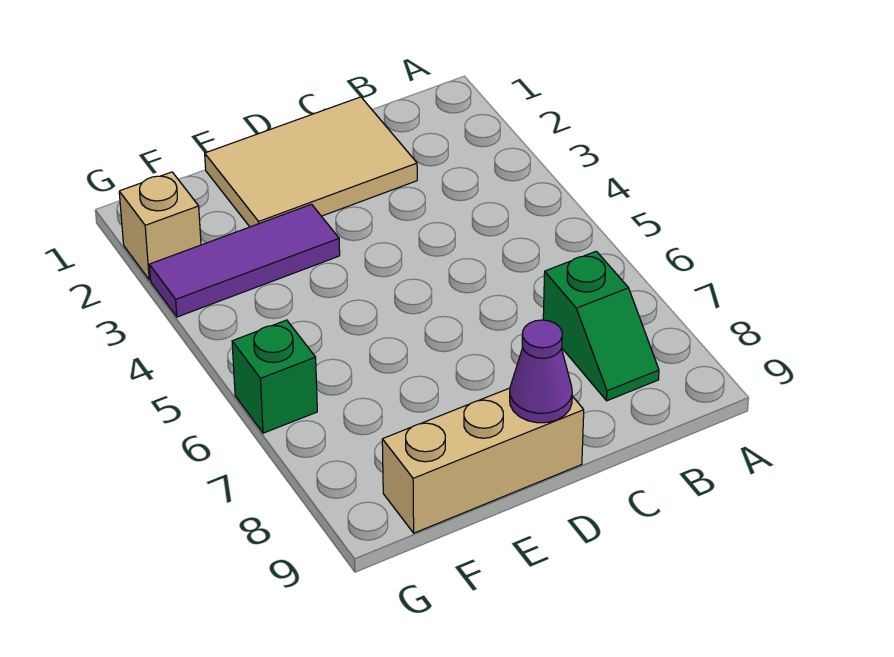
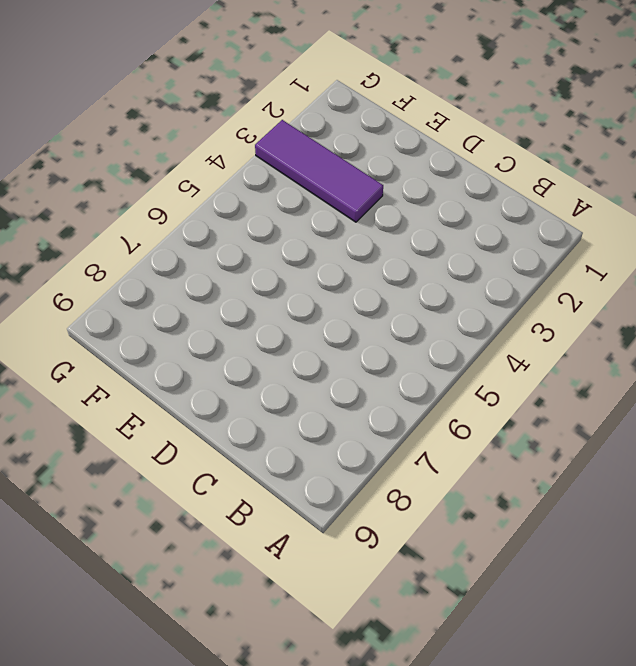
none -> green slope B7:B8 level 1 top 7
none -> tan tile C1:E2 level 1

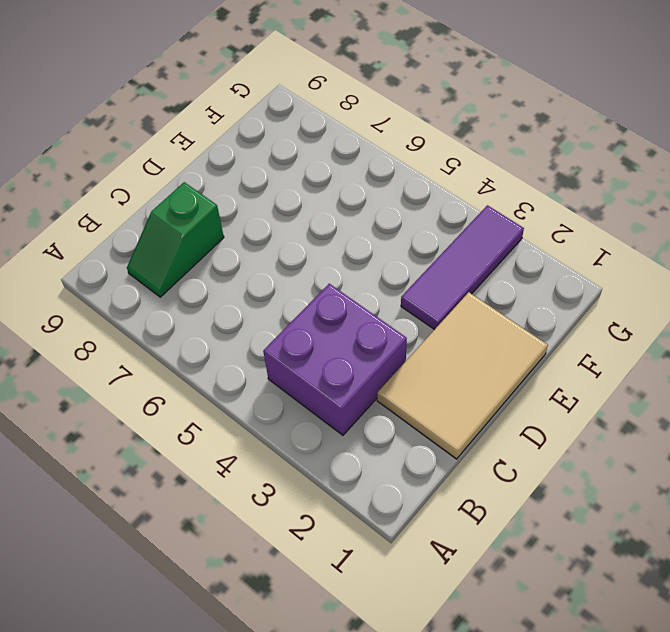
purple brick B3:C4 level 1 -> none
green slope B8:C8 level 1 top C -> green slope B7:B8 level 1 top 7
none -> tan brick D9:F9 level 1
none -> tan brick G2 level 1

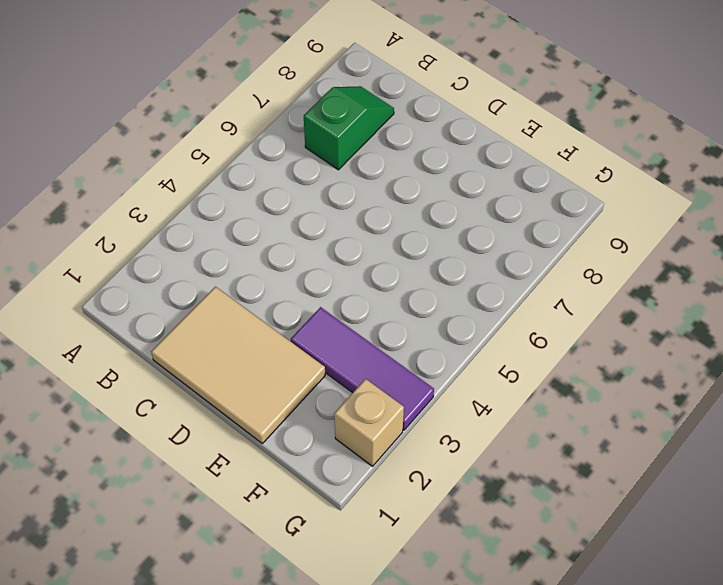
none -> tan brick D9:F9 level 1
none -> green brick G6 level 1

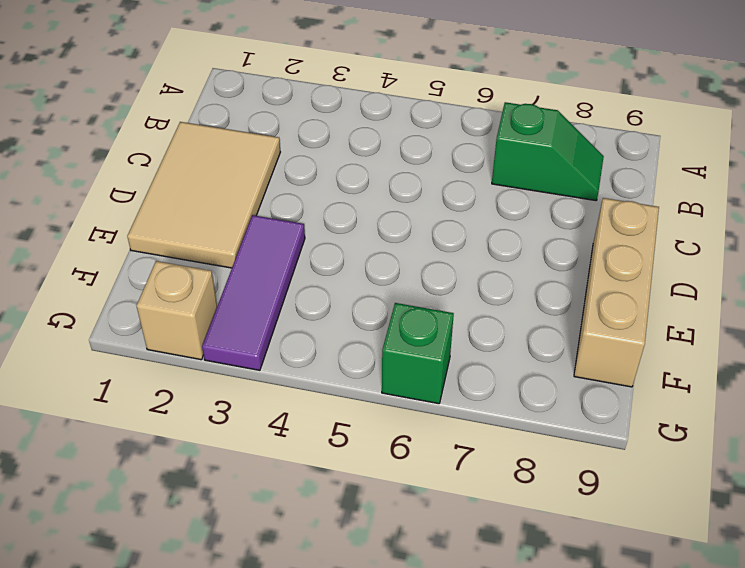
none -> purple cone D9 level 2

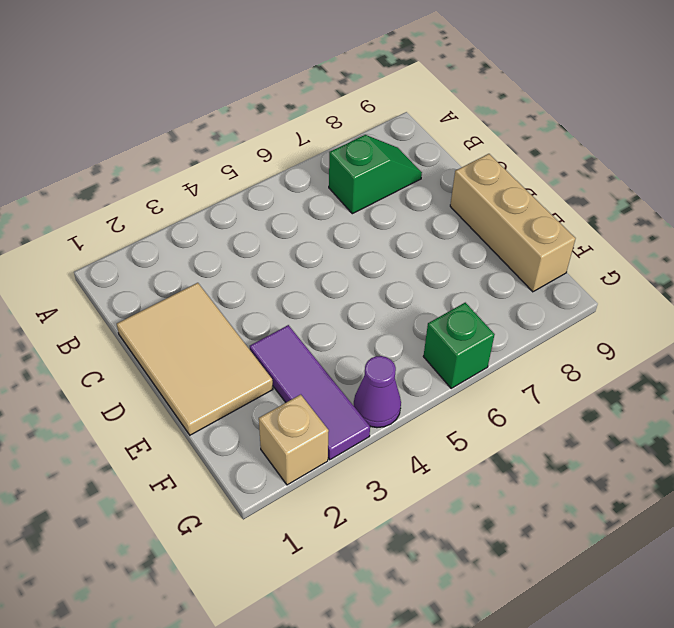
purple cone G4 level 1 -> purple cone D9 level 2

